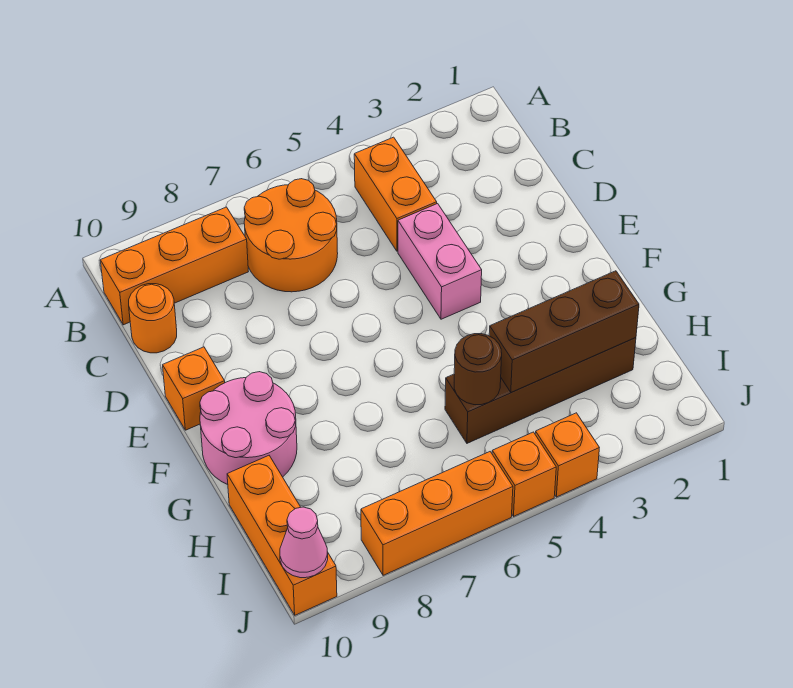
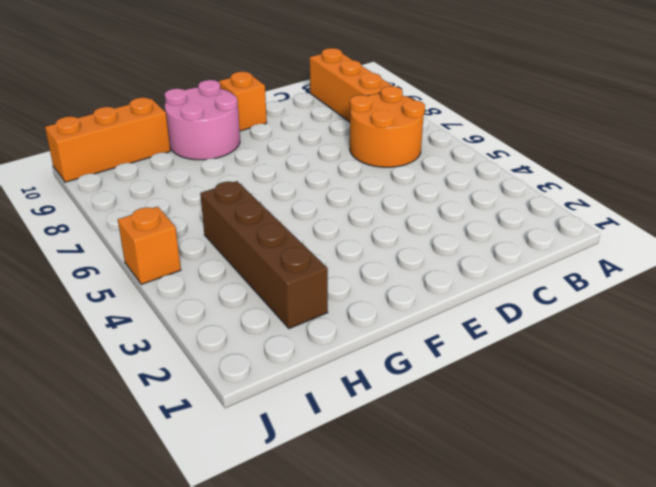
none -> orange brick B4:C4 level 1
none -> orange round brick C10 level 1
none -> pink brick D4:E4 level 1

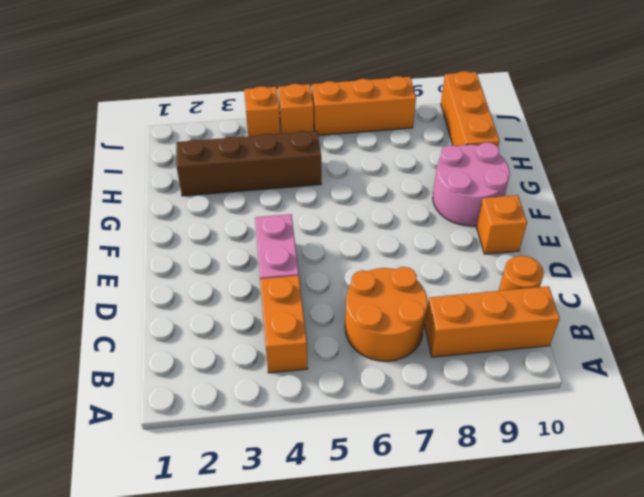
none -> brown brick H2:H4 level 2
none -> brown round brick H5 level 2
none -> pink cone J10 level 2

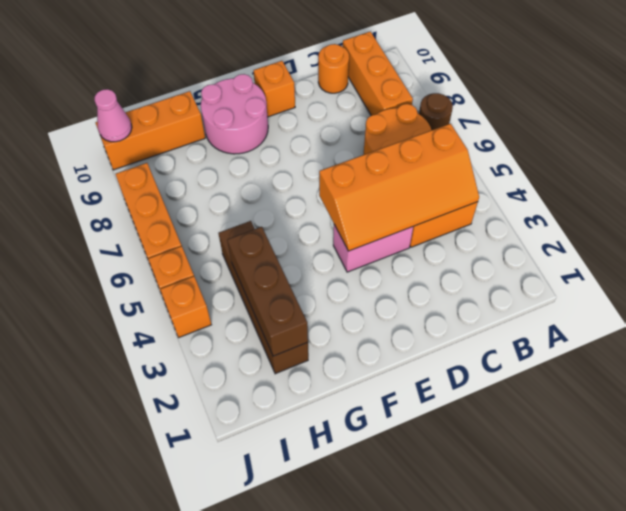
brown round brick A7 level 1 -> brown round brick H5 level 2
orange slope B4:E5 level 2 top 5 -> none

